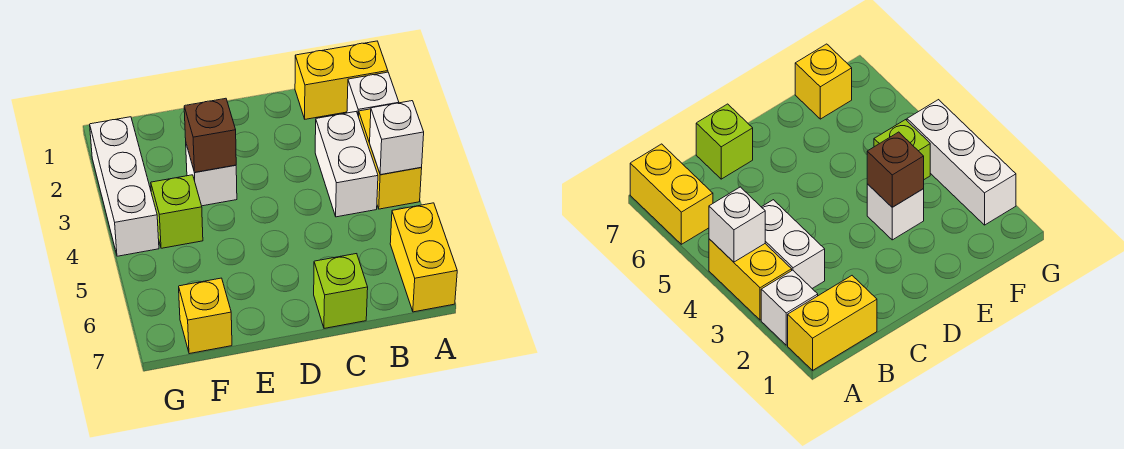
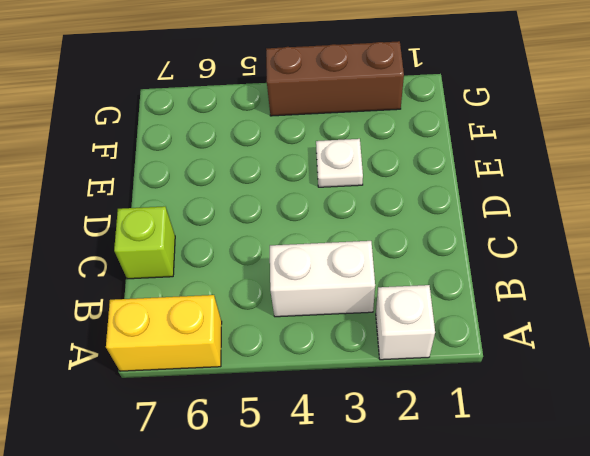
white plate E3 level 1 -> white brick E3 level 1
brown brick G2:G4 level 1 -> white brick G2:G4 level 1
none -> yellow brick A1:B1 level 1
none -> yellow brick A3:A4 level 1
none -> lime brick F4 level 1

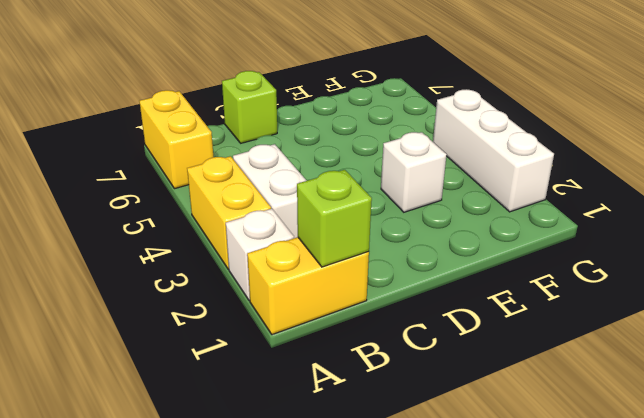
lime brick B1 level 2 -> lime brick F4 level 1
none -> yellow brick F7 level 1
none -> white brick A4 level 2
none -> brown brick E3 level 2

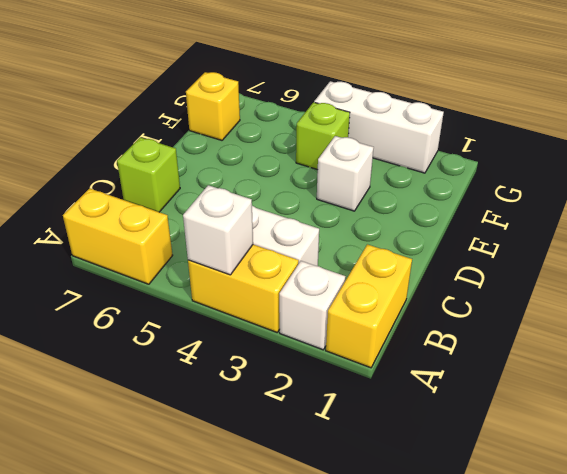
none -> brown brick E3 level 2

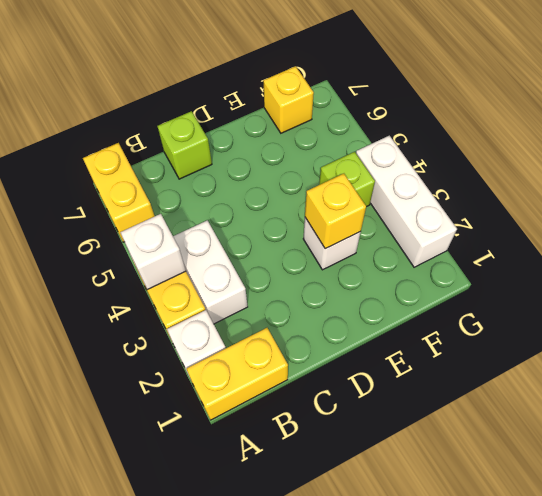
yellow brick E3 level 2 -> brown brick E3 level 2

